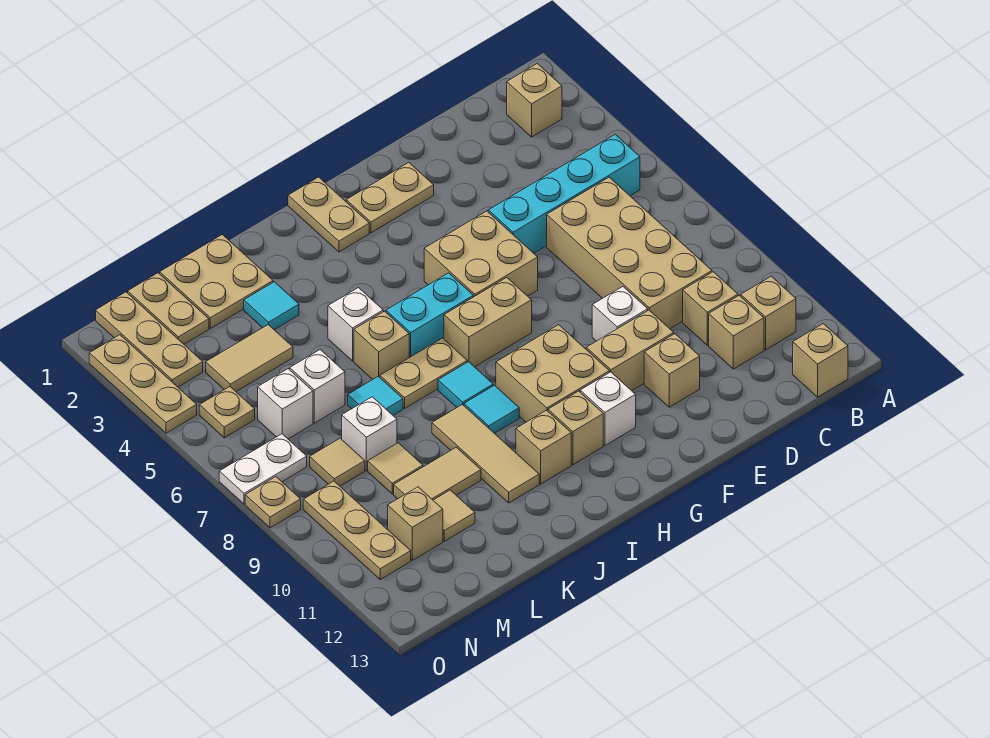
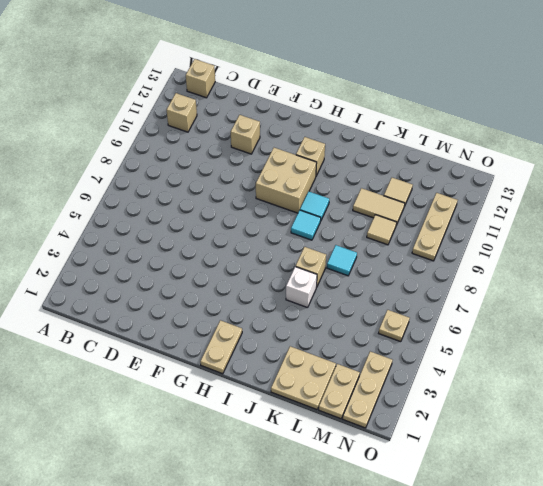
none -> tan brick B2 level 1
none -> cyan brick B5:E5 level 1
none -> tan brick C6:D9 level 1
none -> tan brick C10 level 1

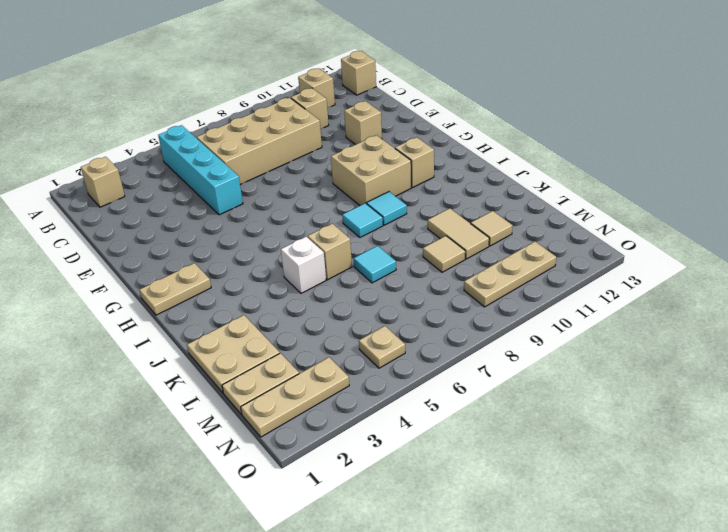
none -> tan brick C11 level 1
none -> white brick E9 level 1
none -> tan brick E10:F10 level 1
none -> tan plate F2:G2 level 1

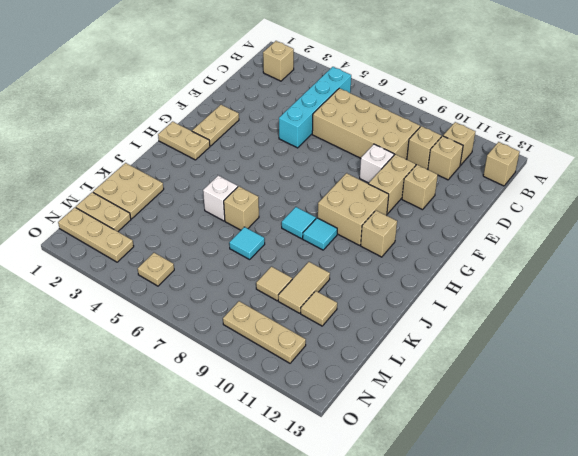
none -> tan brick F5:G6 level 1
none -> tan brick G7:H7 level 1
none -> white brick G11 level 1
none -> cyan brick H6:I6 level 1

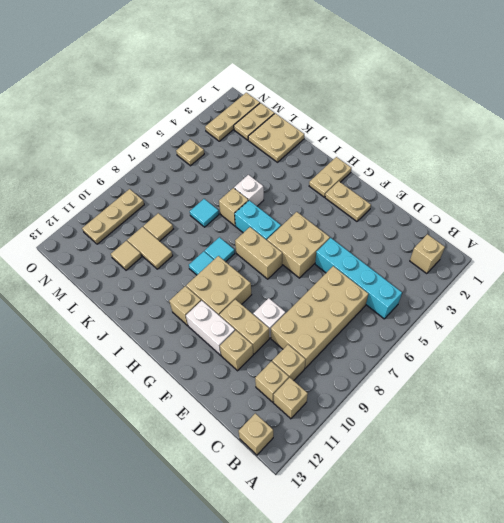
white brick F11:G11 level 1 -> white brick G11 level 1
none -> tan plate I7:J7 level 1
none -> tan brick I11 level 1
none -> tan tile J9:J11 level 1
none -> cyan tile K3 level 1

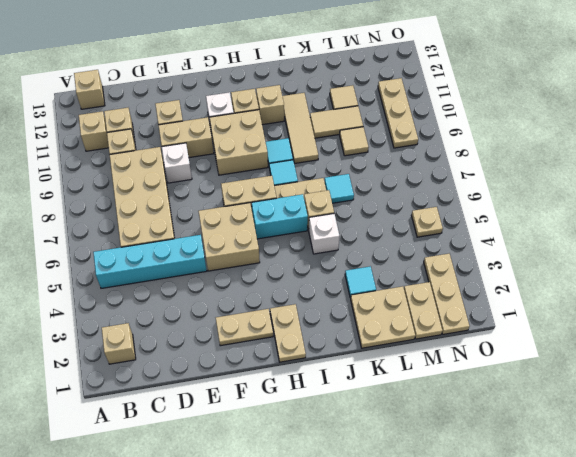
none -> tan tile L4:M4 level 1
none -> white brick L6 level 1
none -> white brick L8 level 1
none -> white brick M6 level 1

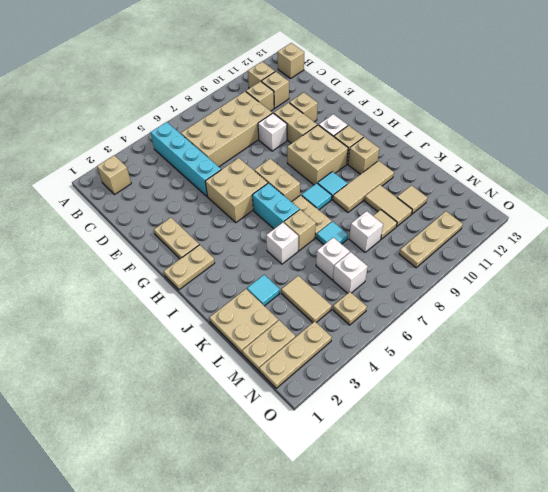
none -> tan tile M8 level 1
none -> tan brick M11 level 1
none -> white plate N7:O7 level 1
none -> tan plate O2:O4 level 1

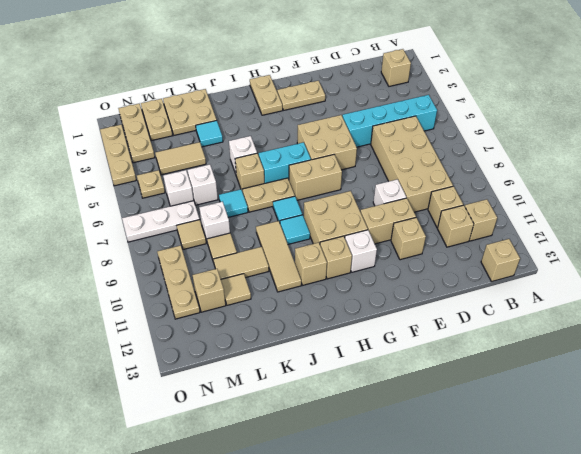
white plate M7:O7 level 1 -> white plate N7:O7 level 1
none -> tan plate O8 level 1

